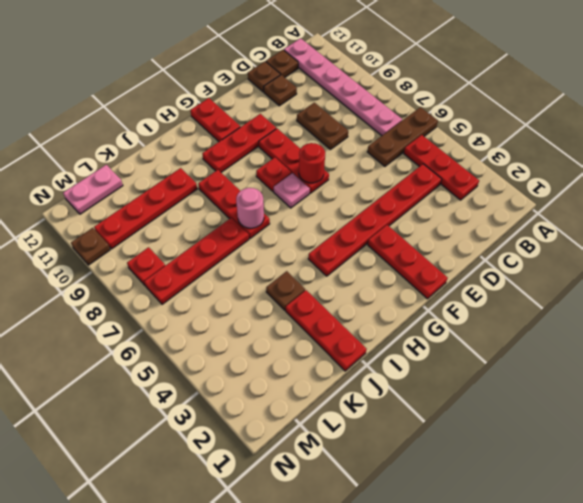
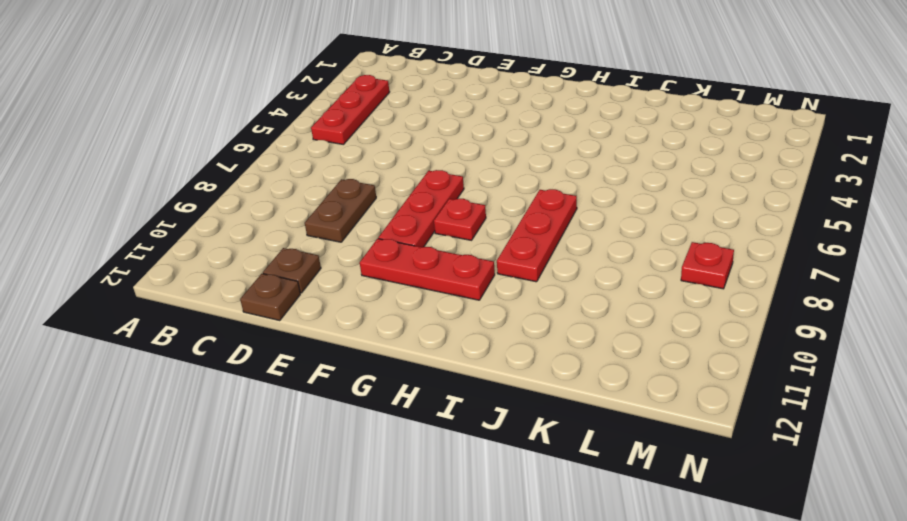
none -> brown plate A6:C6 level 1
none -> pink plate B7:B12 level 1
none -> red plate C4:H4 level 1

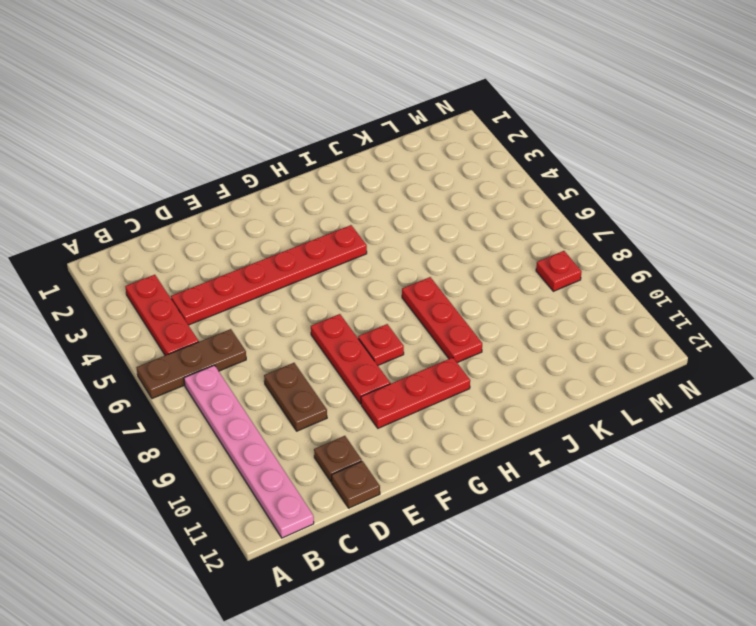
none -> brown plate C12 level 1
none -> red plate F1:F3 level 1
none -> pink plate G7 level 1

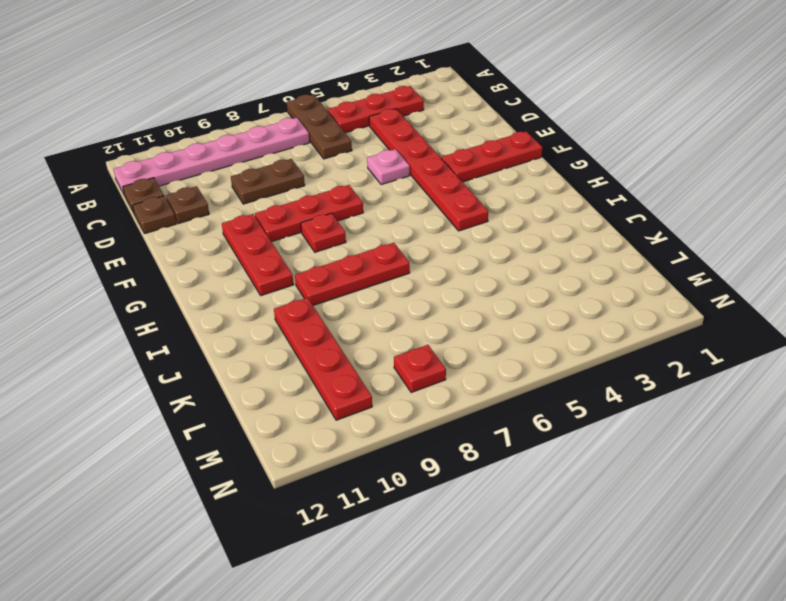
pink plate E5 level 1 -> pink plate G7 level 1
none -> red plate G11:G12 level 1
none -> red plate J1:J3 level 1
none -> brown plate J4 level 1

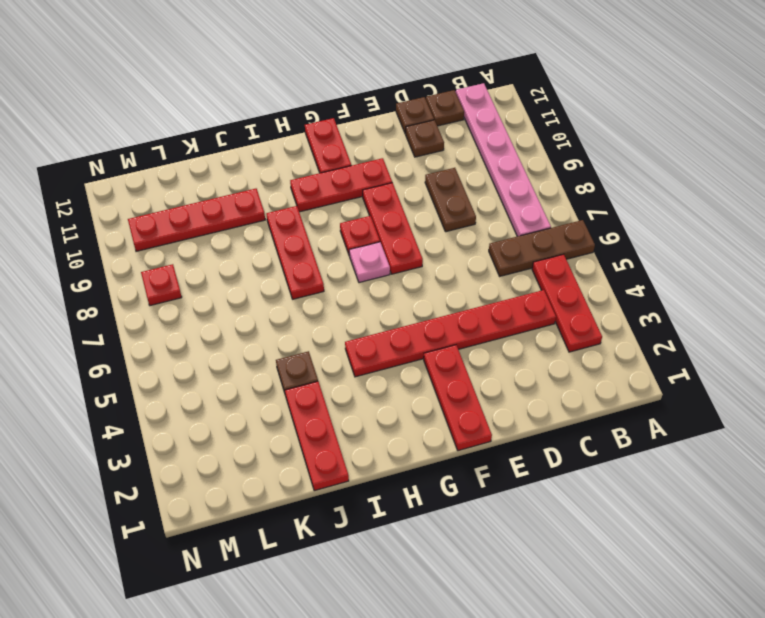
none -> red plate J7:M7 level 1
none -> pink plate L12:M12 level 1
none -> brown plate N10 level 1

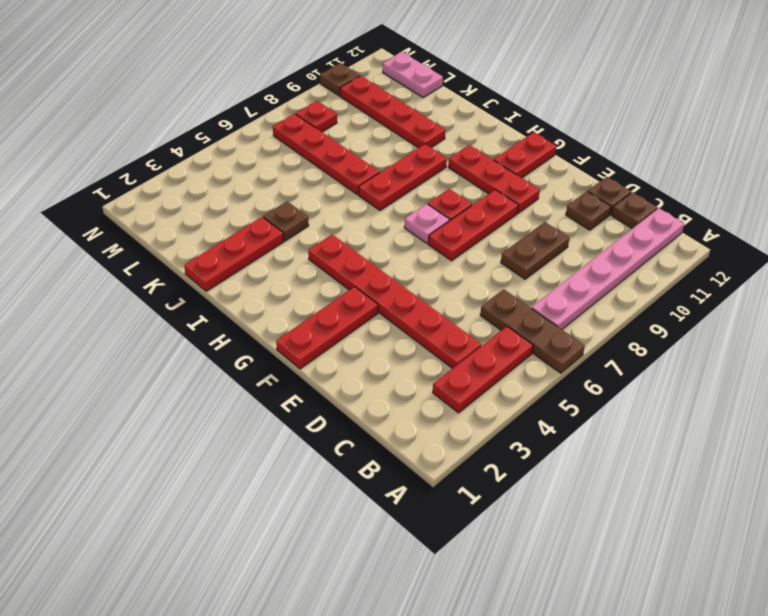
none -> red round brick F7 level 2
none -> pink round brick I7 level 2

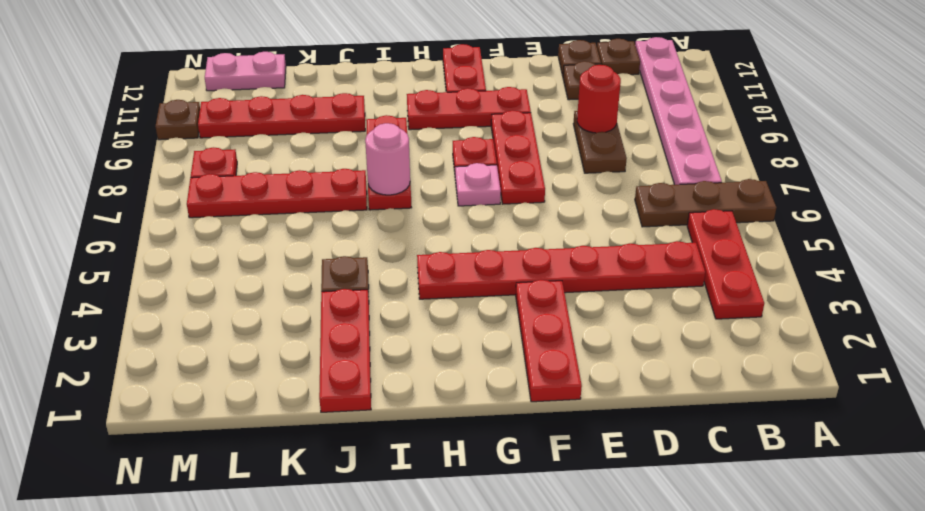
red round brick D9 level 2 -> red round brick F7 level 2

